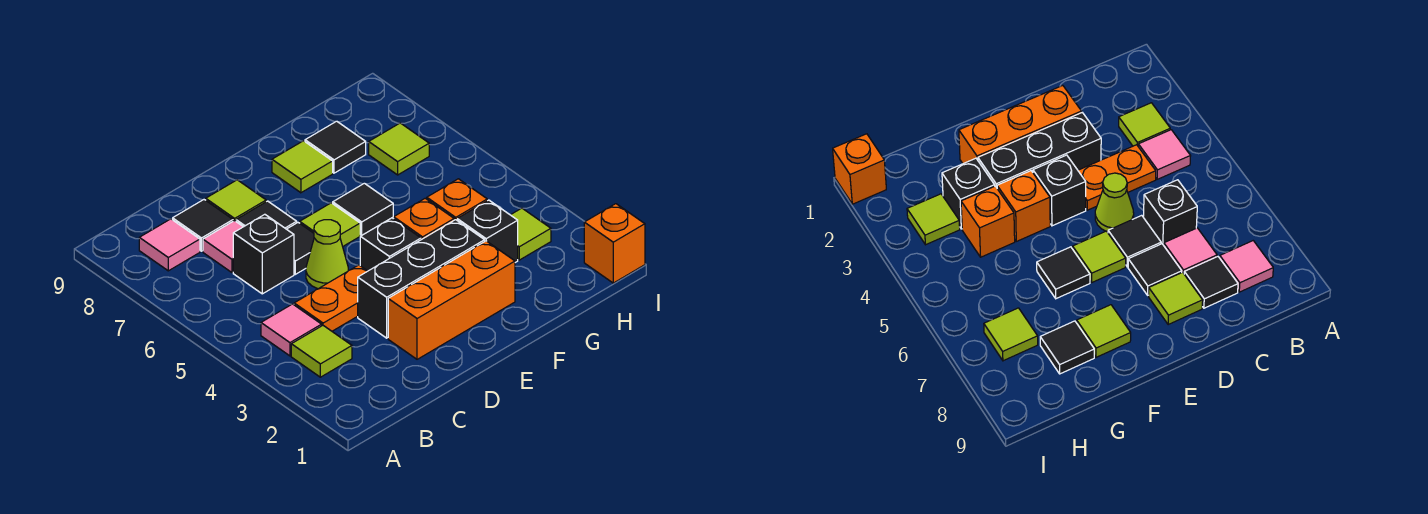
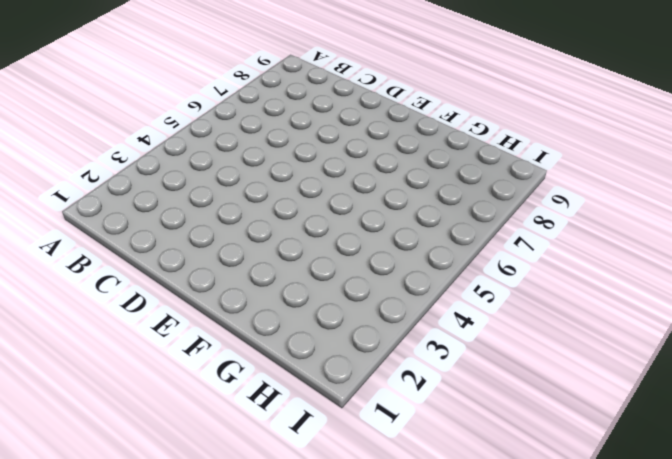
none -> lime tile B3 level 1
none -> pink tile B4 level 1
none -> pink tile B8 level 1

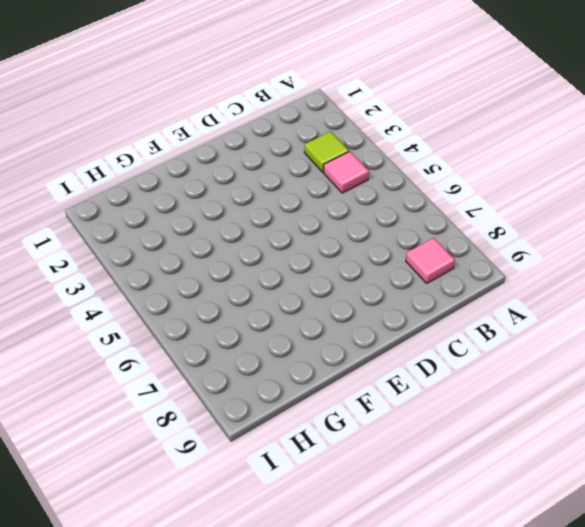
none -> orange plate C4:D4 level 1
none -> black brick C6 level 1
none -> pink tile C7 level 1

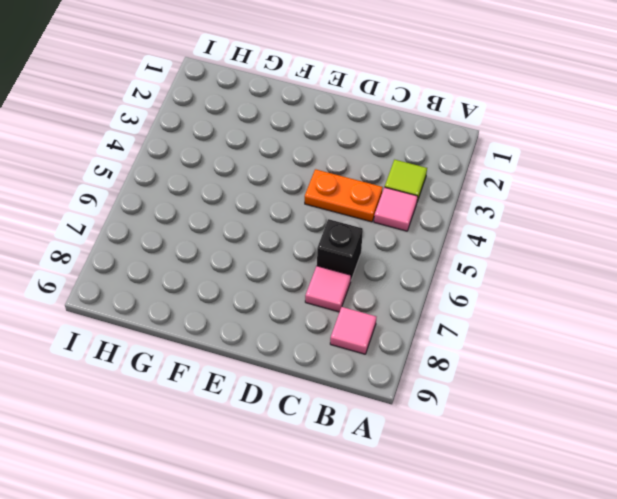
none -> black tile C8 level 1
none -> orange brick D2:F2 level 1
none -> black brick D3:F3 level 1

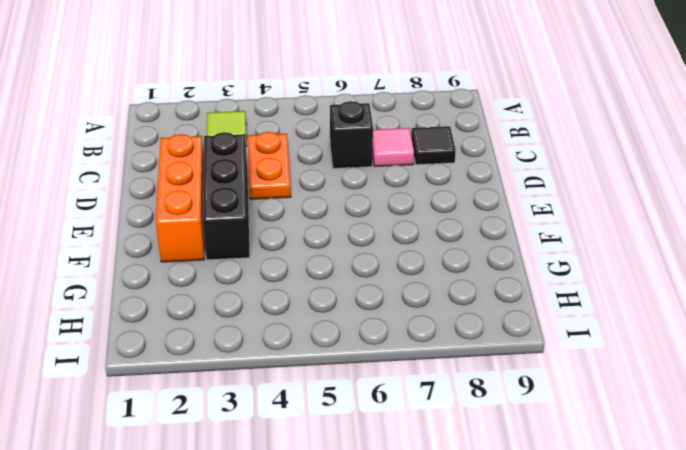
none -> pink tile B4 level 1
none -> pink tile B8 level 1
none -> lime cone D5 level 1

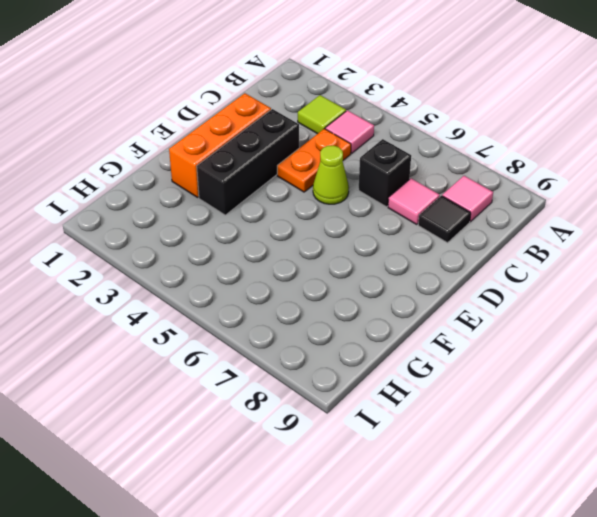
none -> black tile D6 level 1
none -> black tile D7 level 1
none -> lime tile D8 level 1

